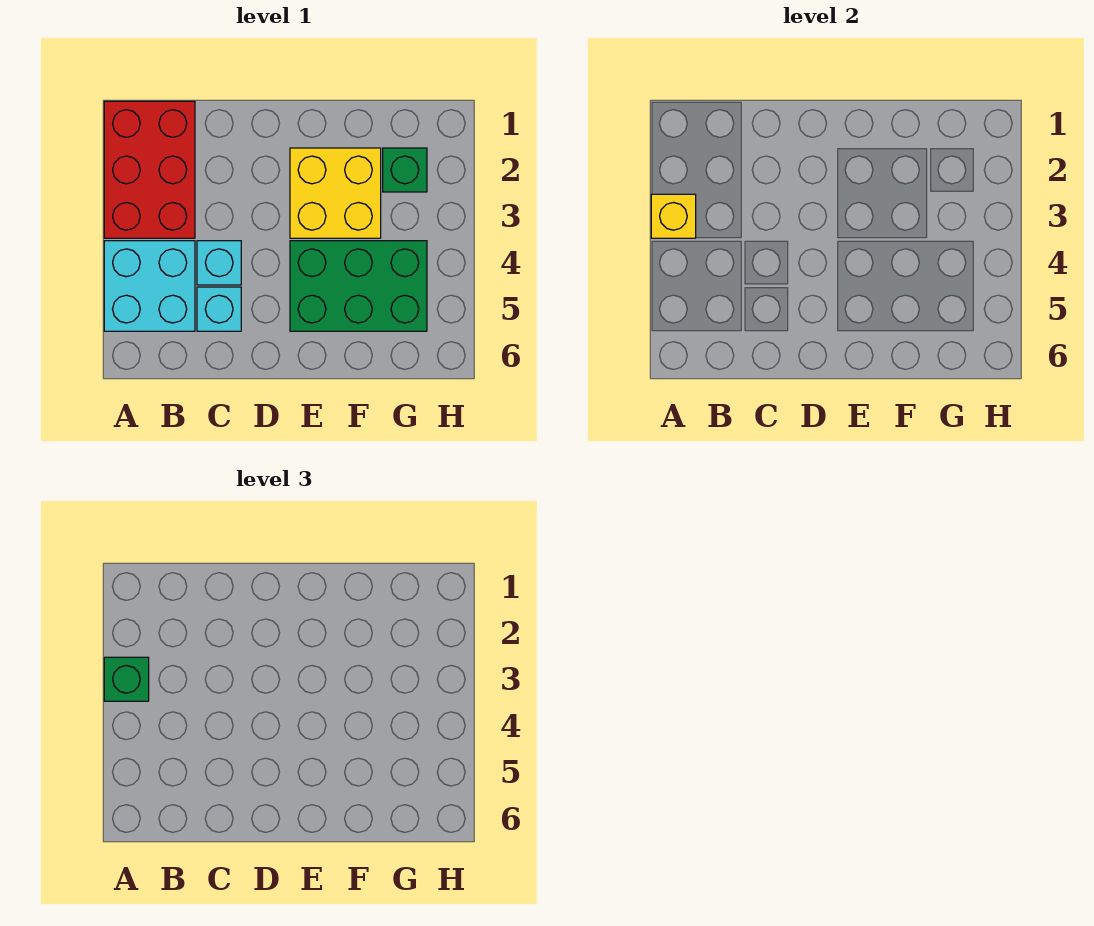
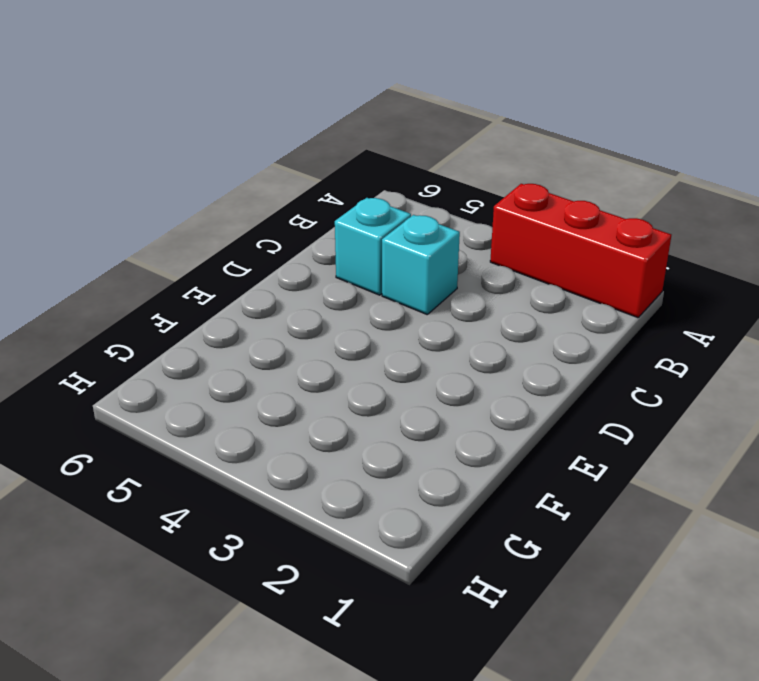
red brick A1:A3 level 1 -> red brick A1:B3 level 1
none -> cyan brick A4:B5 level 1
none -> yellow brick E2:F3 level 1

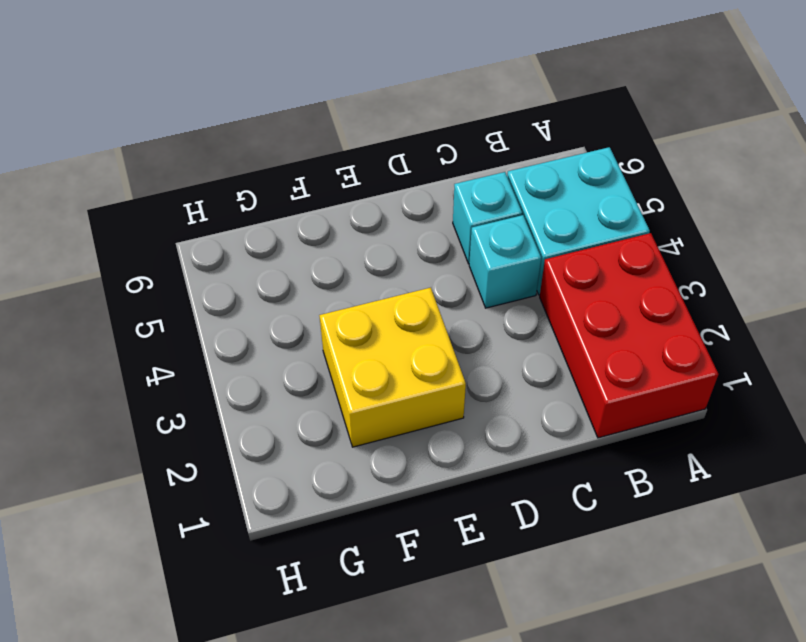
none -> green brick E4:G5 level 1
none -> green brick G2 level 1

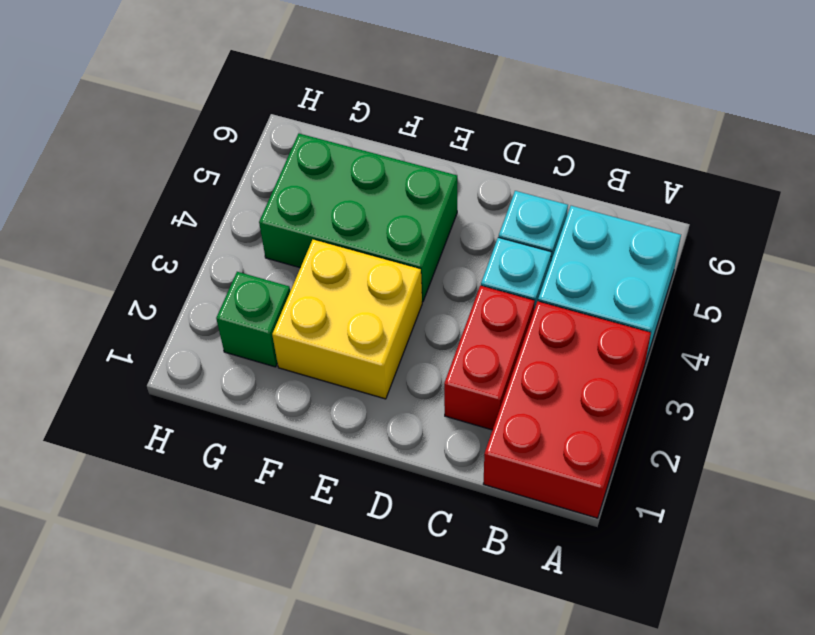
red brick C2:C3 level 1 -> none
none -> yellow brick A3 level 2
none -> green brick A3 level 3

